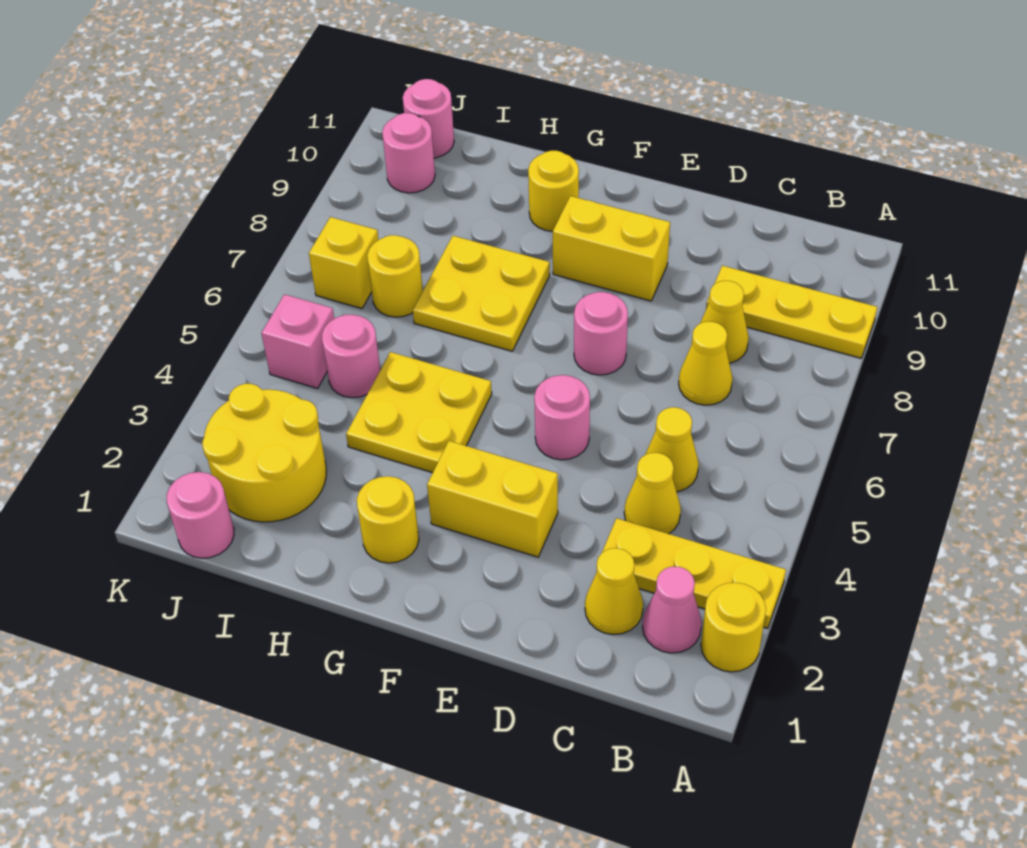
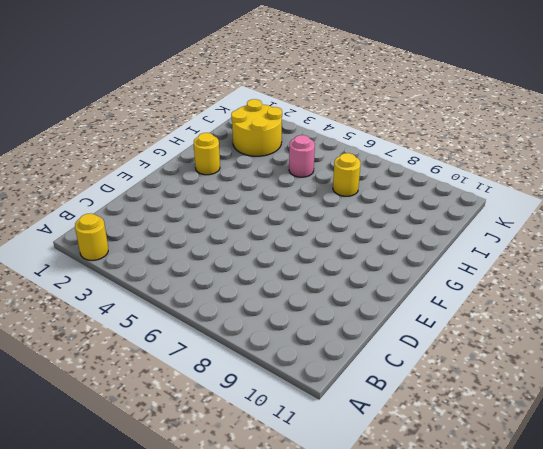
none -> yellow plate A3:C3 level 1
none -> yellow plate A9:C9 level 1
none -> pink cone B2 level 1

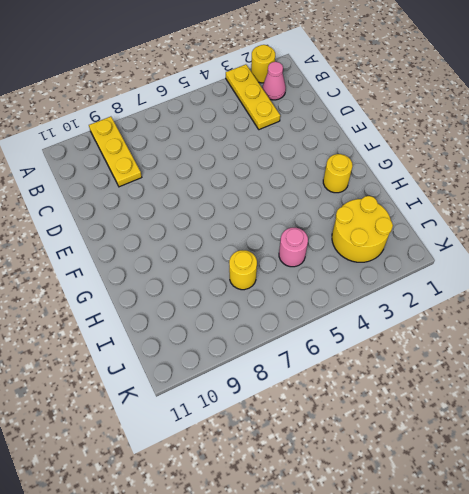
none -> yellow cone C2 level 1
none -> yellow cone C4 level 1
none -> yellow cone C5 level 1

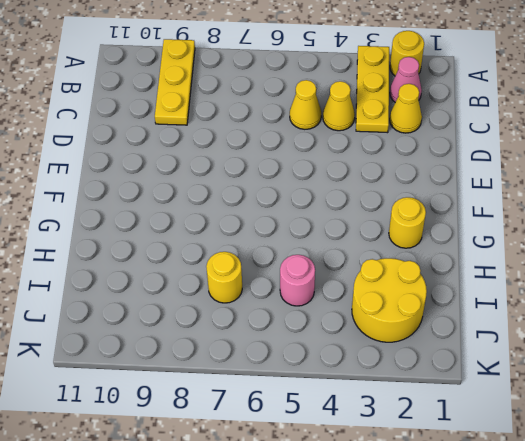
none -> yellow cone C7 level 1
none -> yellow cone C8 level 1
none -> yellow brick E3:F3 level 1

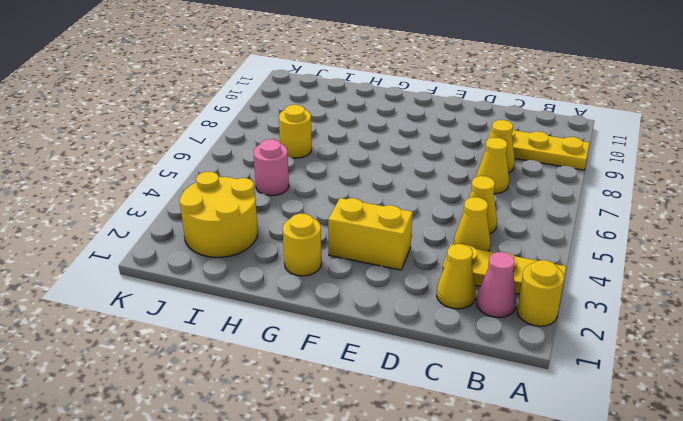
none -> pink round brick E5 level 1
none -> pink round brick E7 level 1
none -> yellow brick E9:F9 level 1

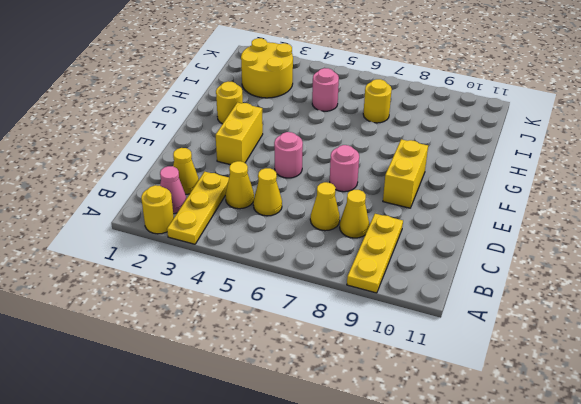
none -> yellow plate G4:H5 level 1
none -> yellow plate G7:H8 level 1
none -> yellow round brick G10 level 1

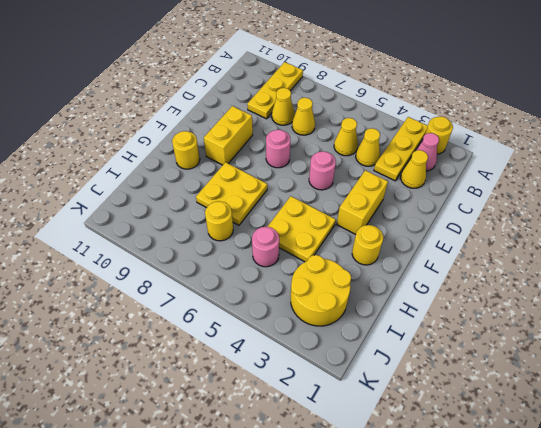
none -> pink round brick J1 level 1
none -> pink brick J5 level 1
none -> yellow brick J7 level 1

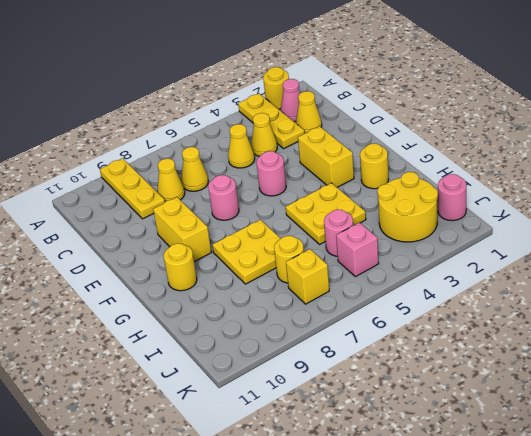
none -> pink round brick J10 level 1
none -> pink round brick J11 level 1

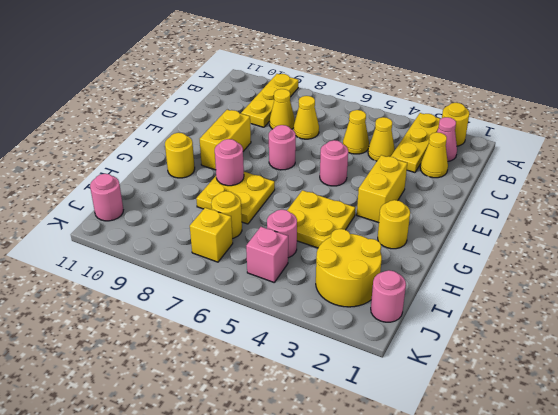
pink round brick G8 level 2 -> pink round brick J10 level 1

